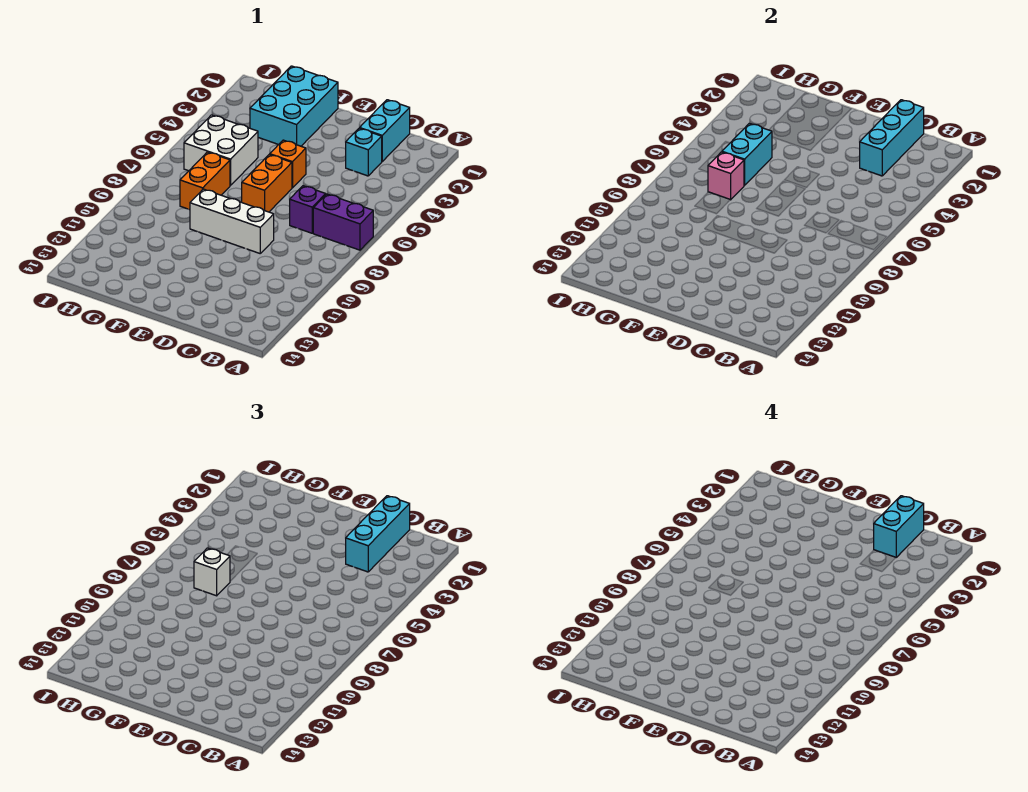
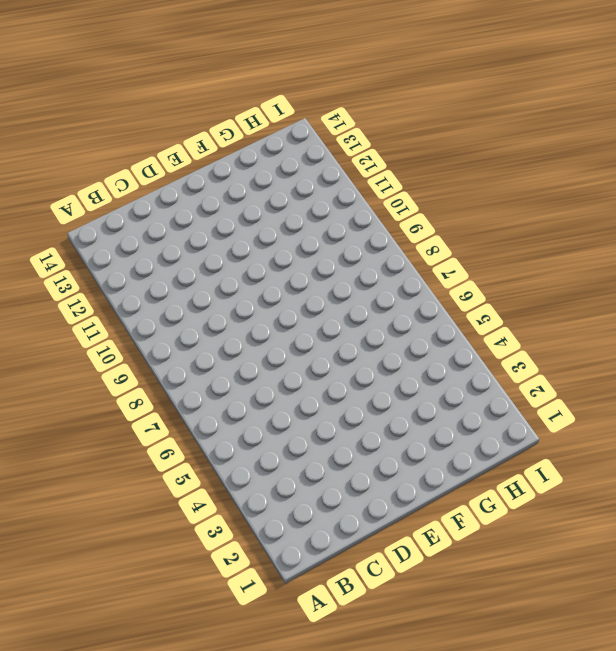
none -> purple brick A7:B7 level 1
none -> cyan brick C1:C2 level 1
none -> cyan brick C3 level 1

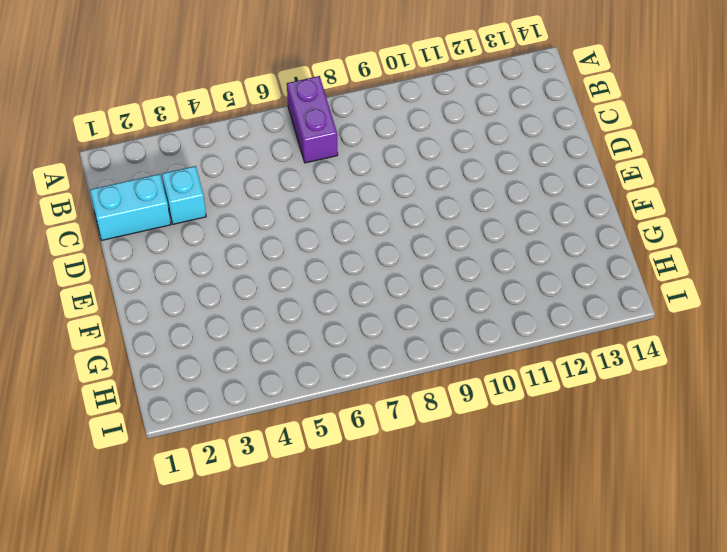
none -> purple brick C7 level 1
none -> white brick D9:F9 level 1
none -> orange brick E5 level 1

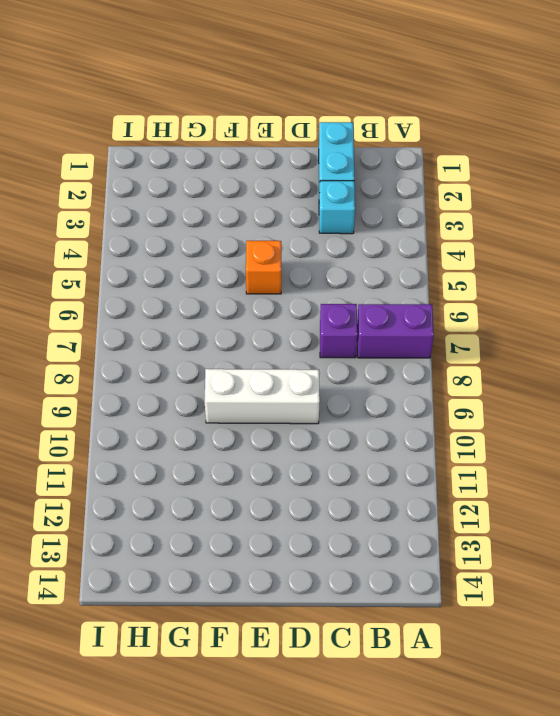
none -> orange brick E6:E7 level 1
none -> cyan brick F1:G3 level 1
none -> white brick G5:H6 level 1

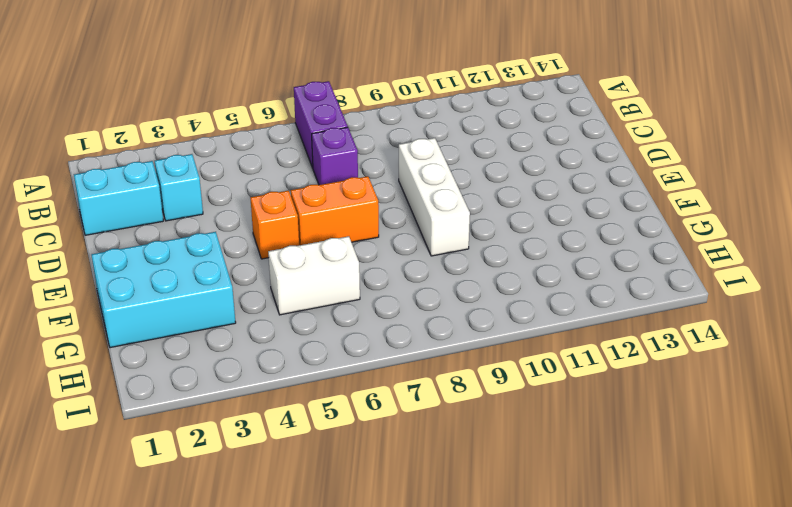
white brick G5:G6 level 1 -> white brick G5:H6 level 1
none -> orange brick G7:G8 level 1
none -> cyan brick C1:C3 level 2
none -> cyan brick G5:G6 level 2

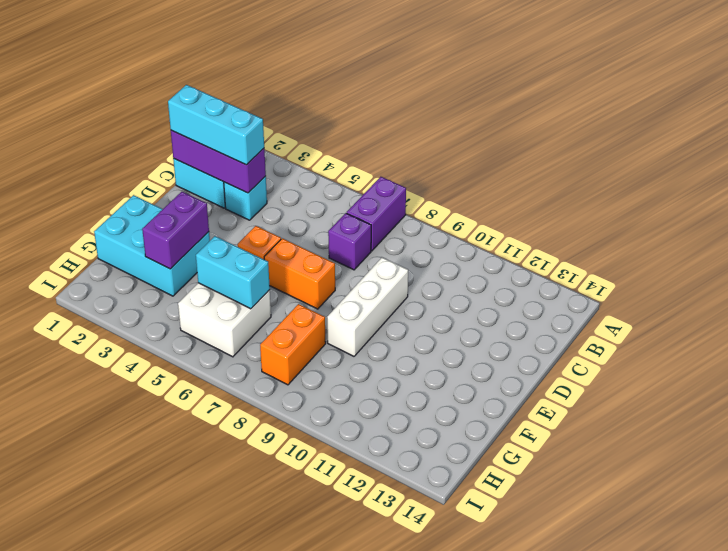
purple brick C1:C3 level 2 -> cyan brick C1:C3 level 2
purple brick F3:G3 level 2 -> none
orange brick G8:H8 level 1 -> orange brick G7:G8 level 1
none -> pink brick G7 level 2
none -> white brick G7 level 3
none -> cyan brick C1:C2 level 4

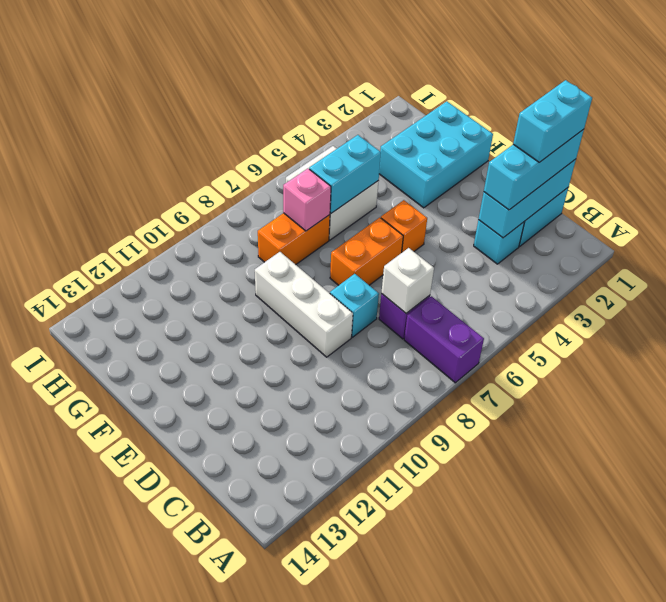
white brick C7 level 2 -> white brick G7 level 3
cyan brick D8 level 1 -> none

